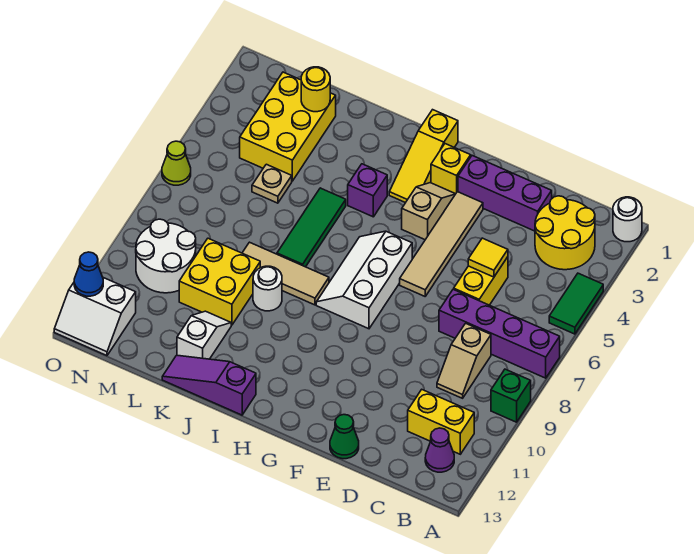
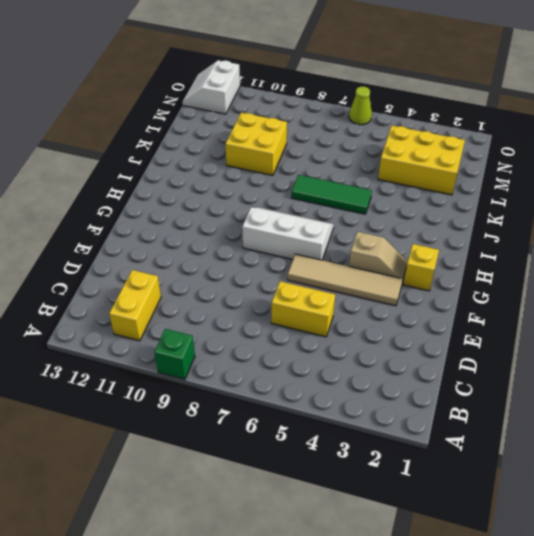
none -> white round brick A1 level 1
none -> green tile A4:A5 level 1
none -> purple brick A7:D7 level 1
none -> yellow round brick B2:C3 level 1

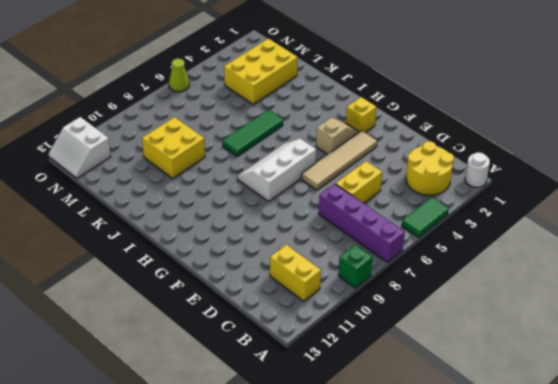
none -> purple cone B12 level 1
none -> tan slope C8:C9 level 1 top 8
none -> purple brick D2:F2 level 1
none -> green cone E13 level 1

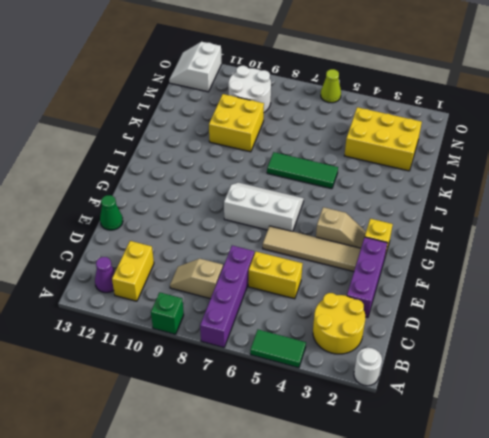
none -> yellow slope H1:H3 level 1 top 1
none -> purple brick I4 level 1
none -> tan tile I8:K8 level 1
none -> purple slope I13:K13 level 1 top I

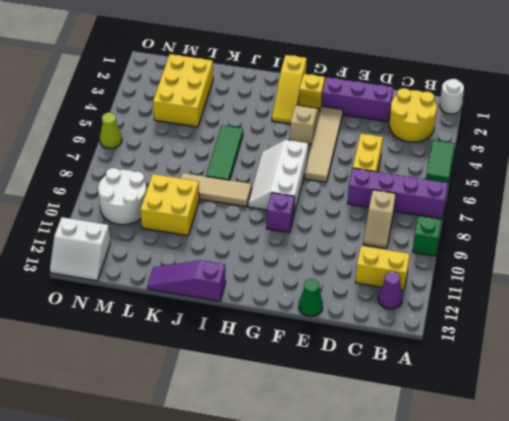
purple brick G9 level 1 -> purple brick I4 level 1
none -> white round brick J9 level 1
none -> white slope K11:K12 level 1 top 12
none -> tan plate L5 level 1
none -> yellow tile D5 level 2

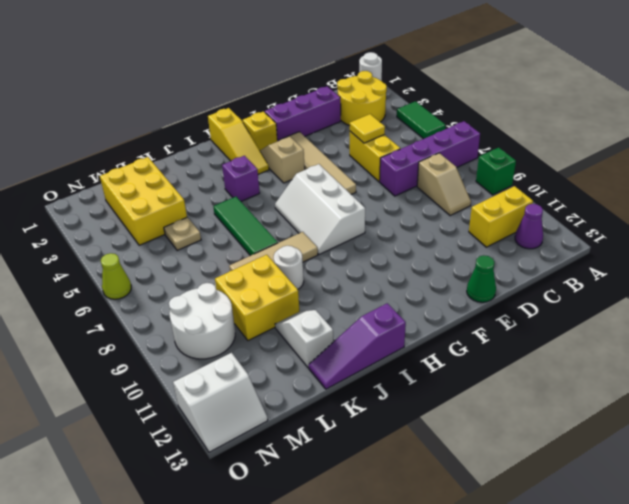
none -> yellow round brick L2 level 2
none -> blue cone O12 level 2

